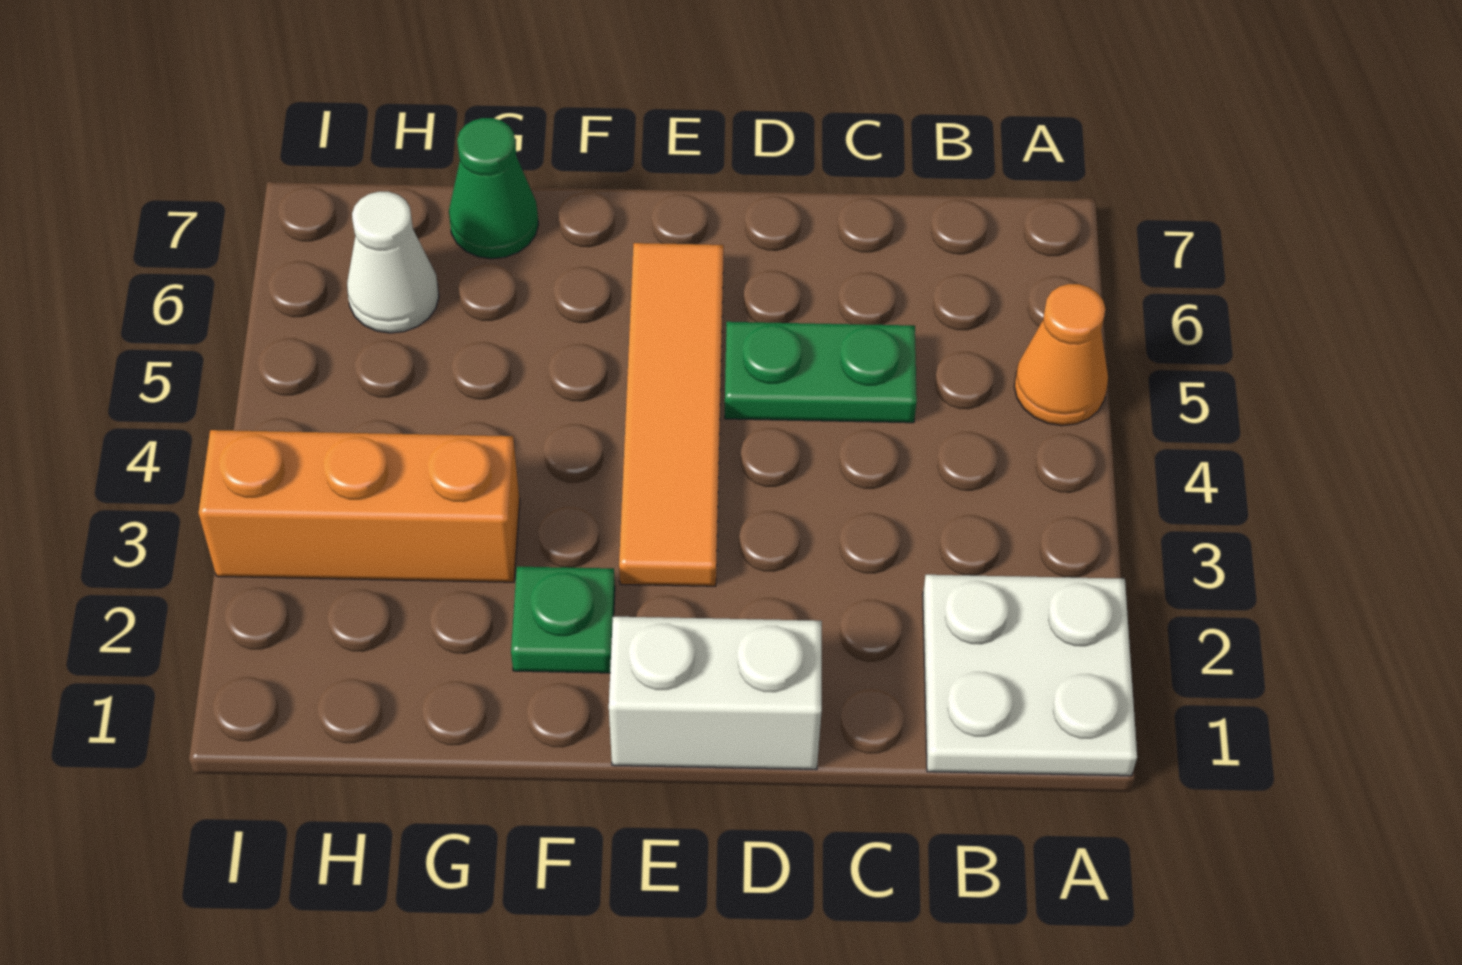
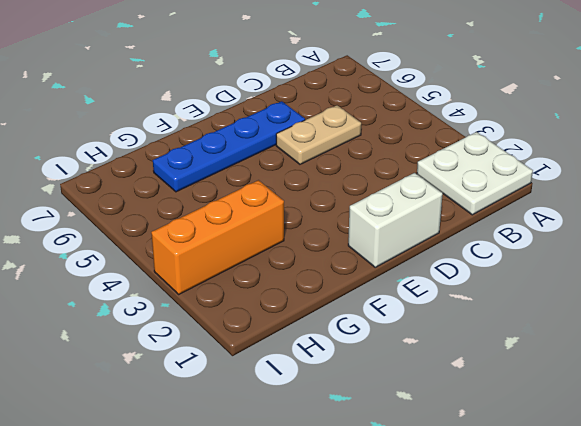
tan plate C5:D5 level 1 -> green plate C5:D5 level 1
blue plate D6:G6 level 1 -> orange tile E3:E6 level 1
none -> orange cone A5 level 1
none -> green plate F2 level 1

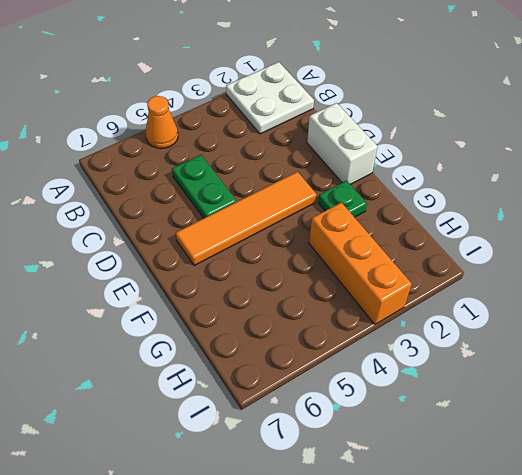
none -> green cone G7 level 1
none -> white cone H6 level 1

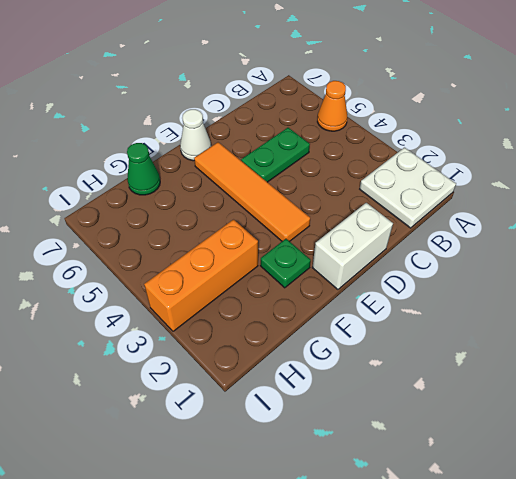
white cone E7 level 1 -> white cone H6 level 1

